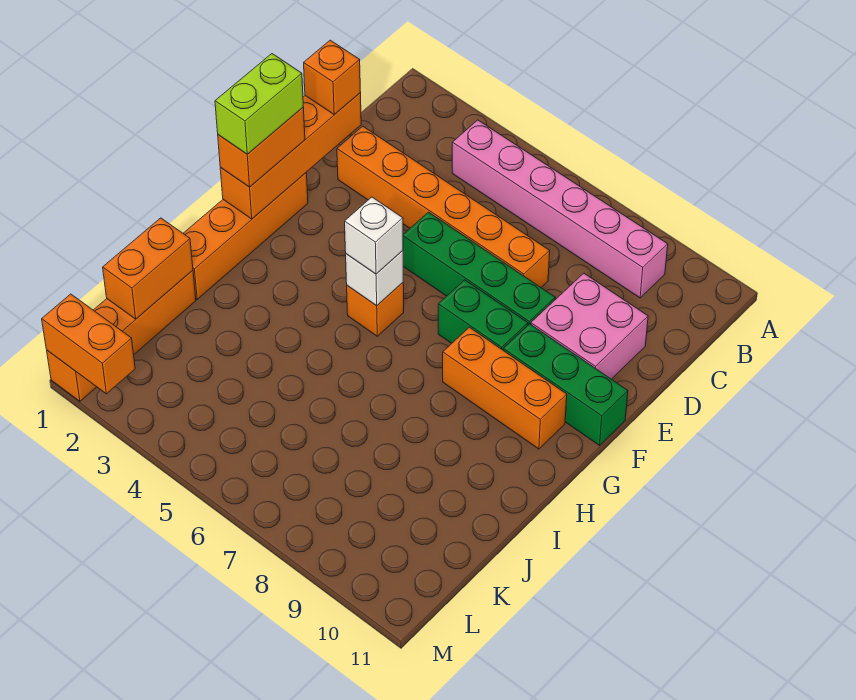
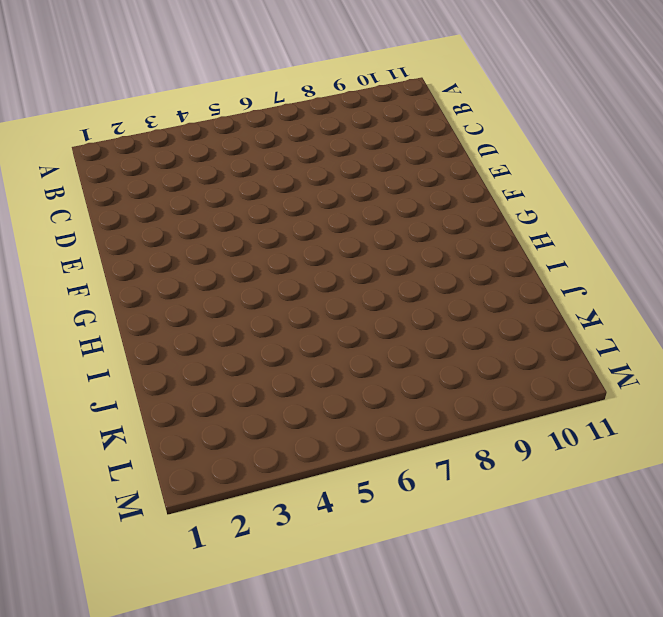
none -> pink brick B4:B9 level 1
none -> orange brick D2:D7 level 1
none -> pink brick D9:E10 level 1

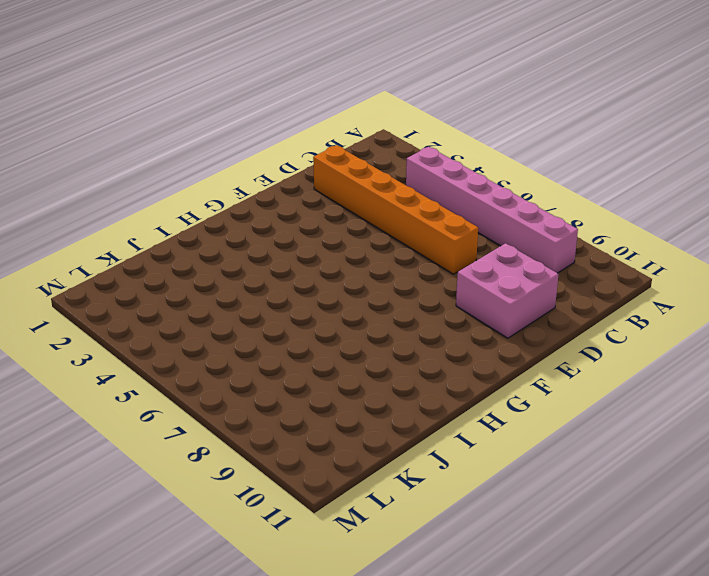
none -> green brick E5:E8 level 1
none -> orange brick F1:I1 level 1
none -> green brick F7:F8 level 1

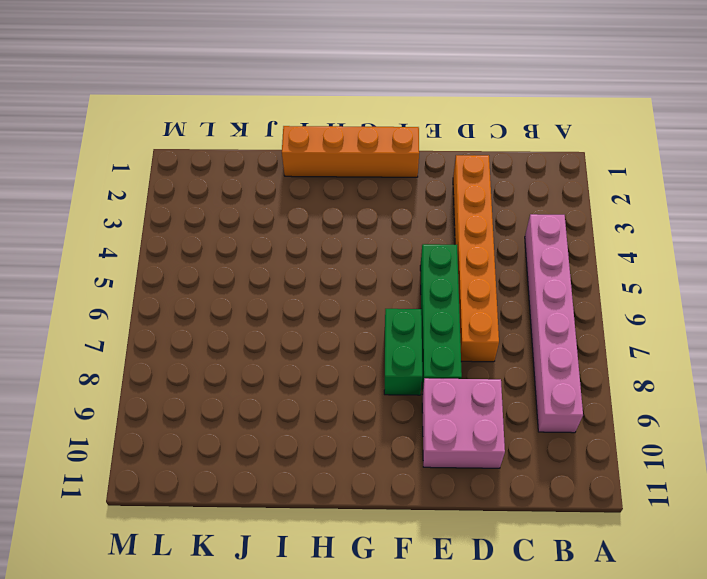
none -> green brick F9:F11 level 1
none -> orange brick G5 level 1
none -> orange brick G8:G10 level 1

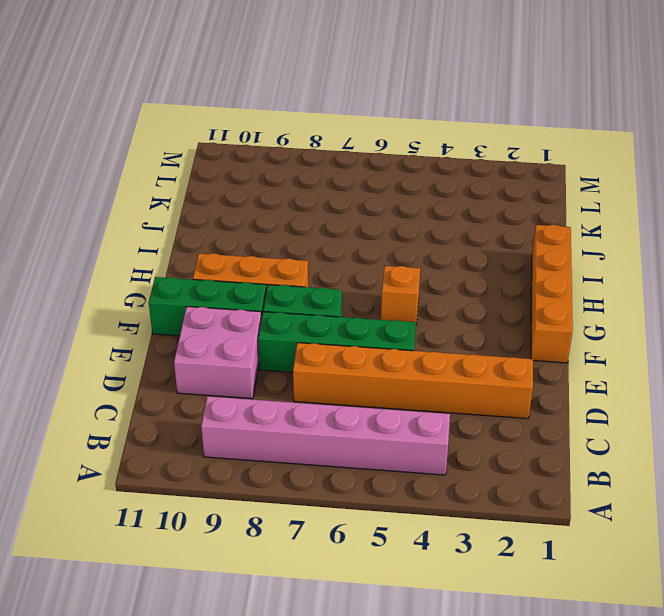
none -> orange brick J1:M1 level 1
none -> orange brick D1:G1 level 2
none -> white brick G5 level 2

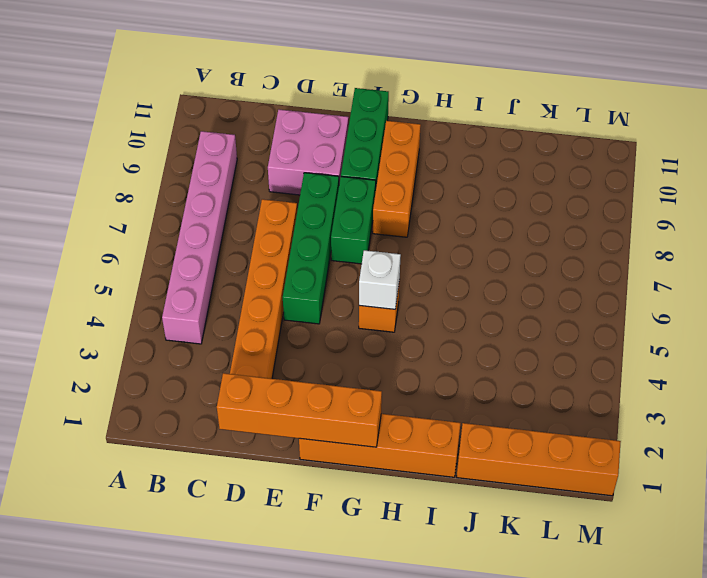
none -> orange brick J1:K1 level 2
none -> orange brick M1:M2 level 2
none -> orange brick D1 level 3

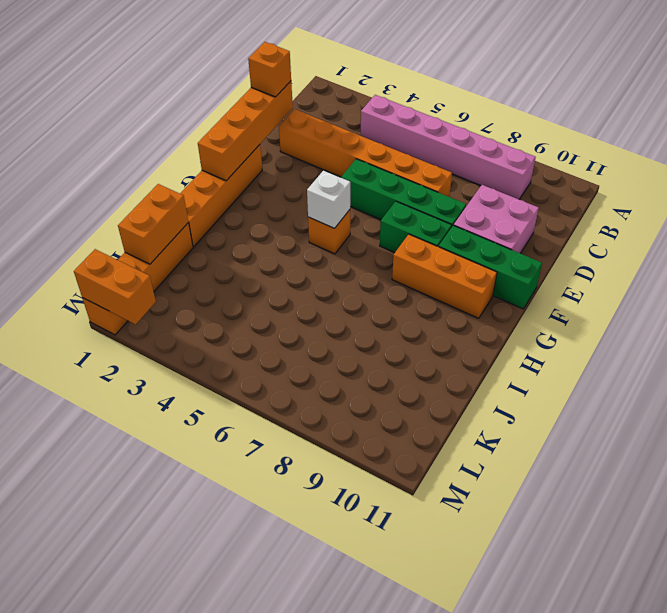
none -> orange brick F1:G1 level 3
none -> white brick G5 level 3
none -> lime brick F1:G1 level 4

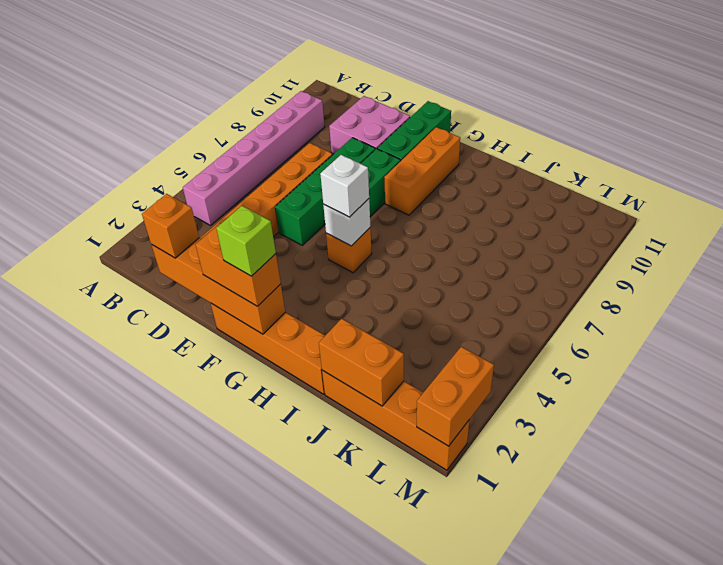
lime brick G1 level 4 -> lime brick F1:G1 level 4

